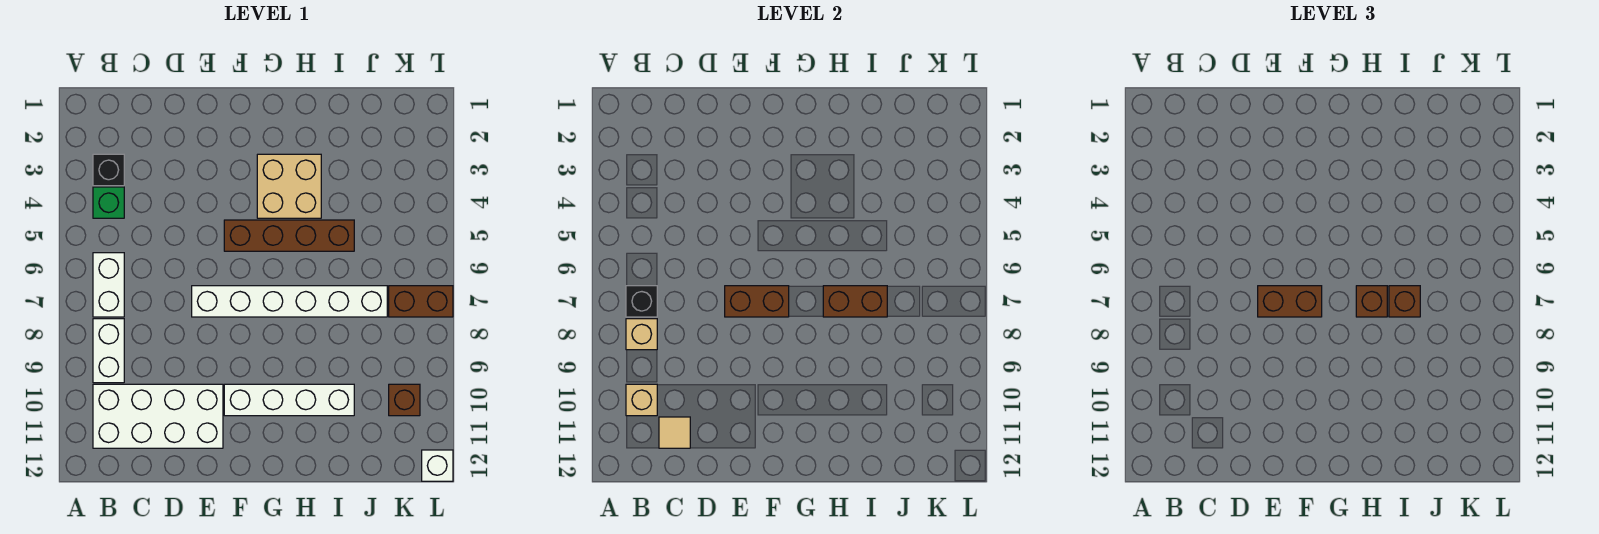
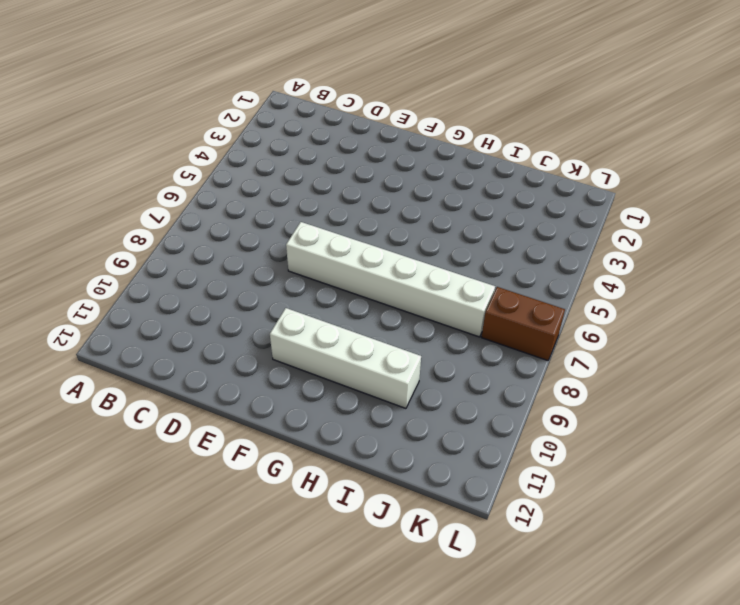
none -> black brick B3 level 1
none -> green brick B4 level 1
none -> white brick B6:B7 level 1

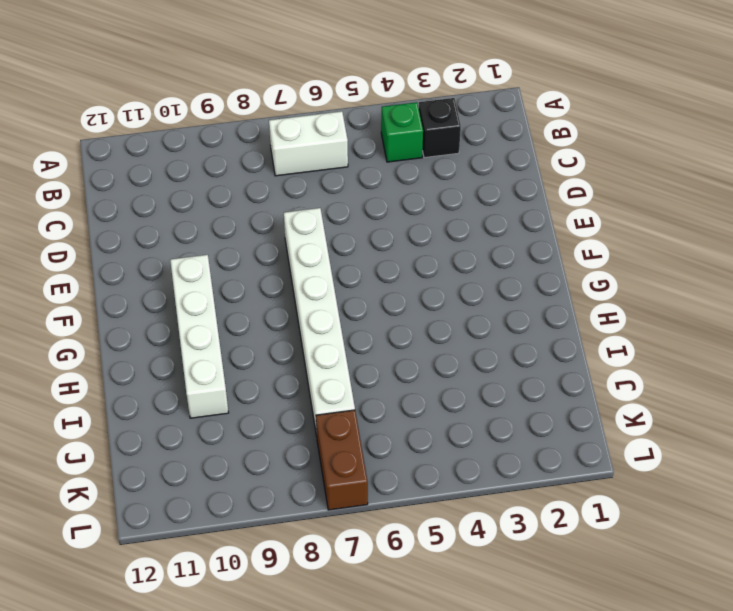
none -> white brick B8:B9 level 1
none -> white brick B10:E11 level 1
none -> brown brick F5:I5 level 1

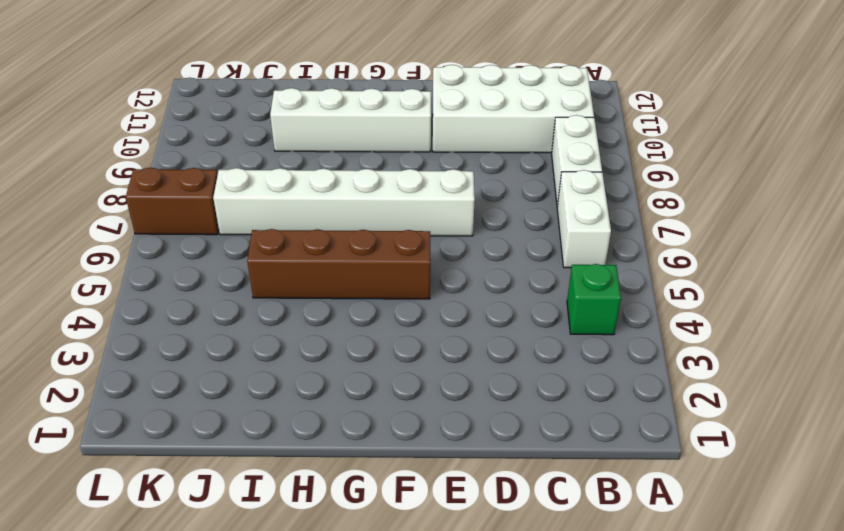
none -> black brick B3 level 1
none -> tan brick G3:H4 level 1
none -> brown brick K10 level 1

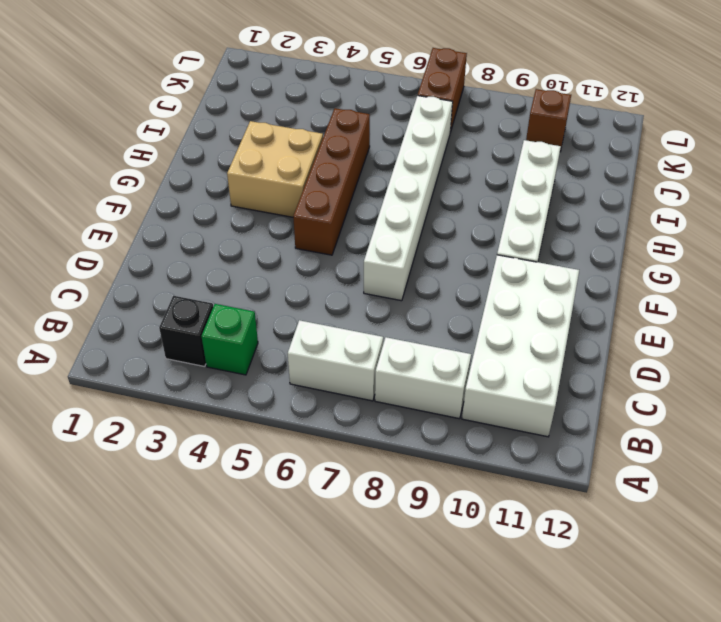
none -> white brick L12 level 1
none -> black brick B7 level 2
none -> tan brick B8 level 2

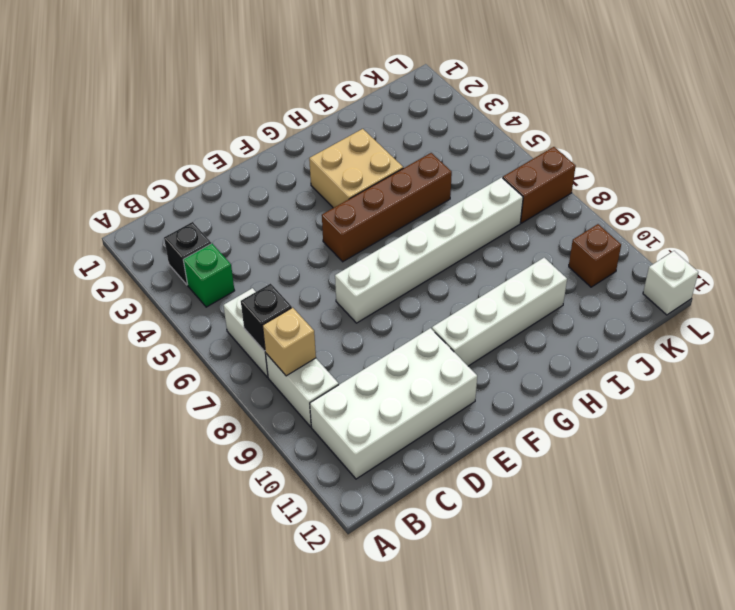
none -> tan brick B10 level 2
none -> tan tile C11 level 2
none -> brown brick E7:F7 level 2

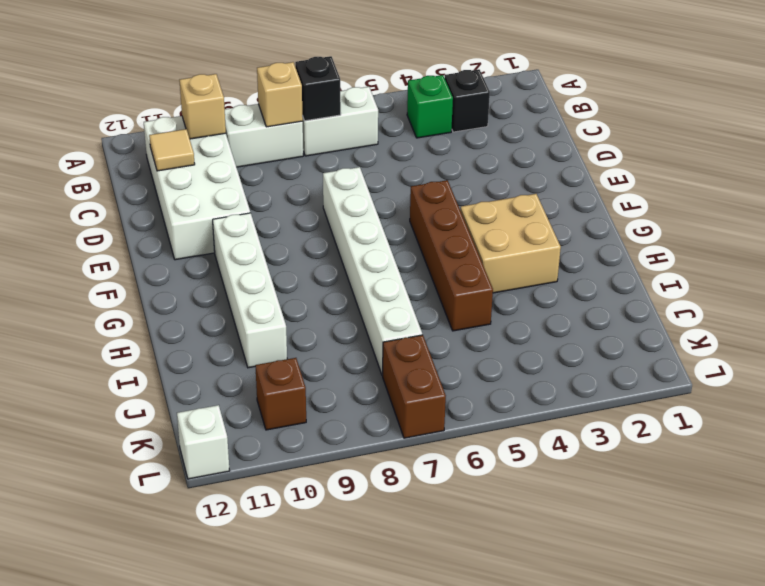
none -> brown brick E7:F7 level 2
none -> brown brick H7:I7 level 2
none -> brown brick E7:F7 level 3

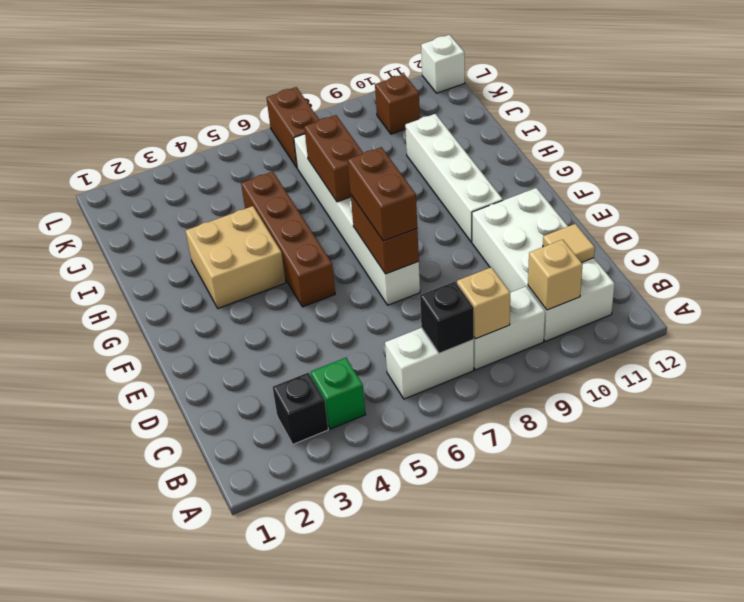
none -> brown brick H7 level 3
none -> brown brick I7 level 3

